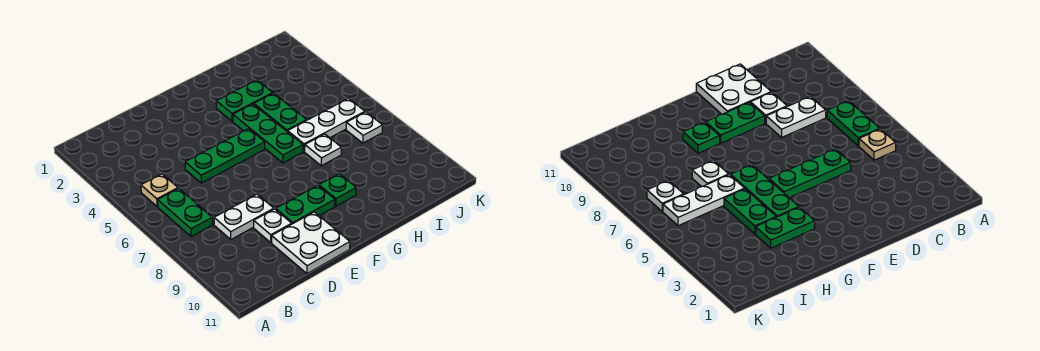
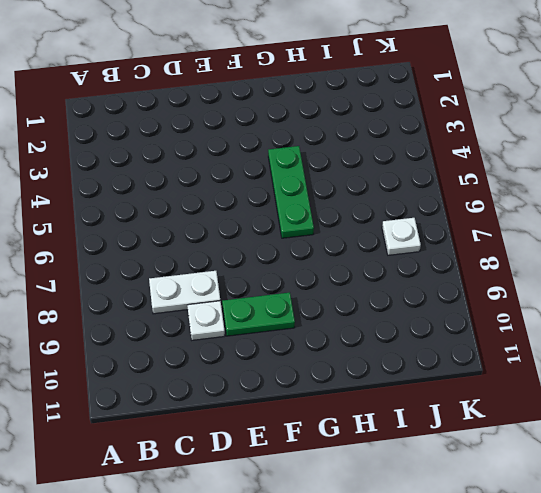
none -> tan plate B5 level 1
none -> green plate B6:B7 level 1
none -> green plate D5:F5 level 1

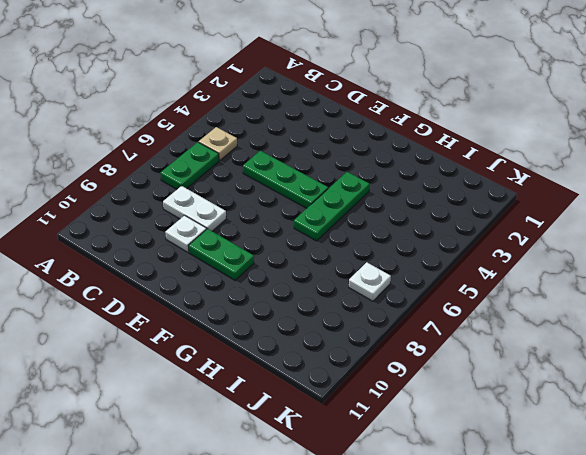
none -> white plate D10:E11 level 1
none -> green plate G3:H3 level 1
none -> green plate G9 level 1

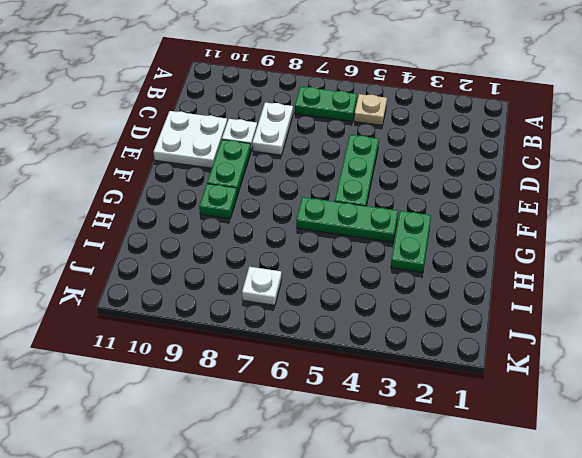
none -> green plate H4:H5 level 1
none -> white plate H6:J6 level 1
none -> white plate H7 level 1

